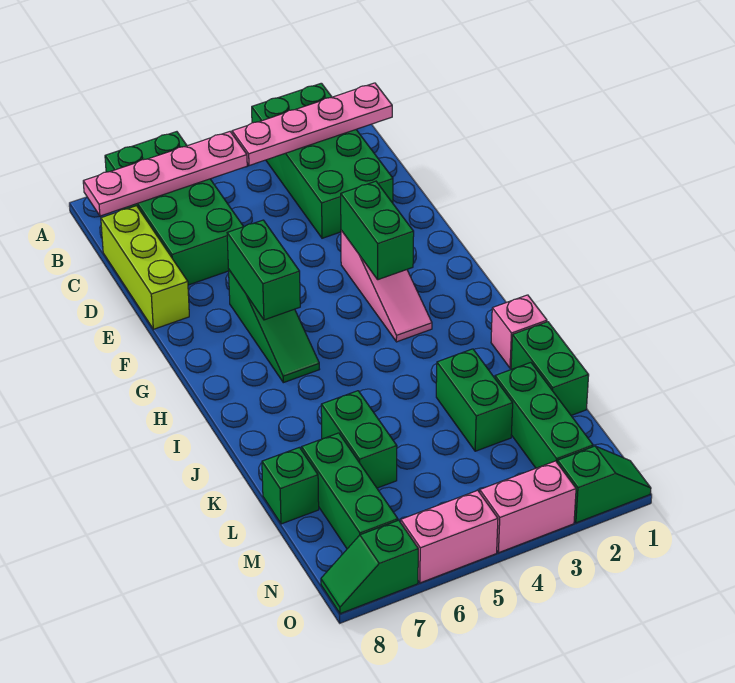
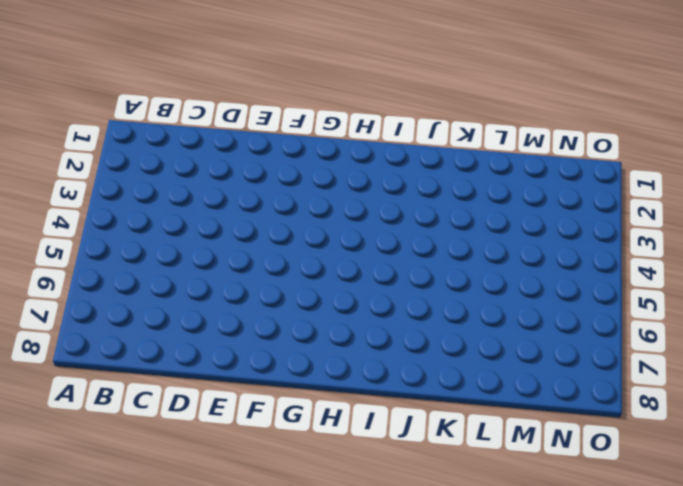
none -> green brick A2:D3 level 1
none -> green brick A6:D7 level 1
none -> lime brick C8:E8 level 1

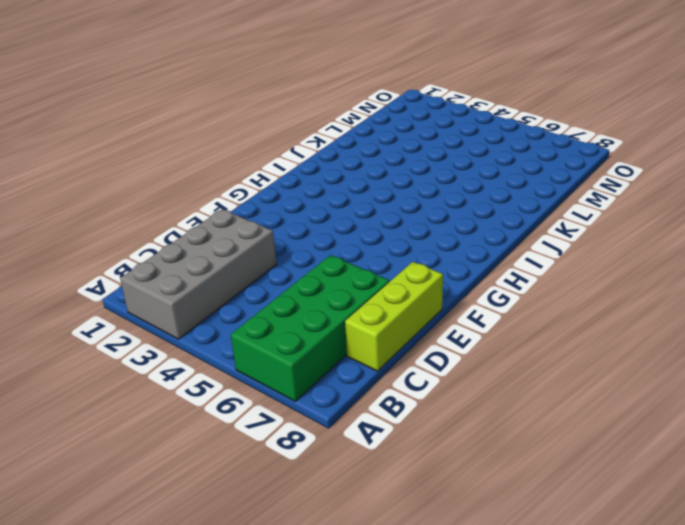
grey brick A2:D3 level 1 -> green brick A2:D3 level 1
none -> pink slope F3:H3 level 1 top F
none -> green slope F6:H6 level 1 top F
none -> pink brick J1 level 1

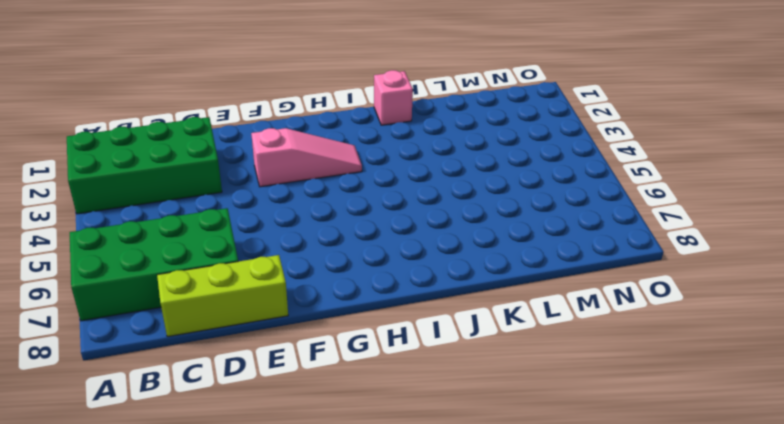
none -> green slope F6:H6 level 1 top F
none -> green brick K1:L1 level 1
none -> green brick K3:L3 level 1

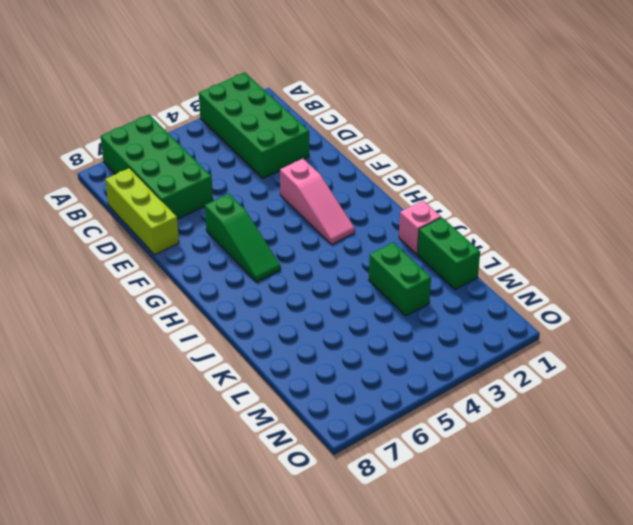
none -> green brick K6:L6 level 1
none -> green brick L2:N2 level 1
none -> green brick L7:N7 level 1

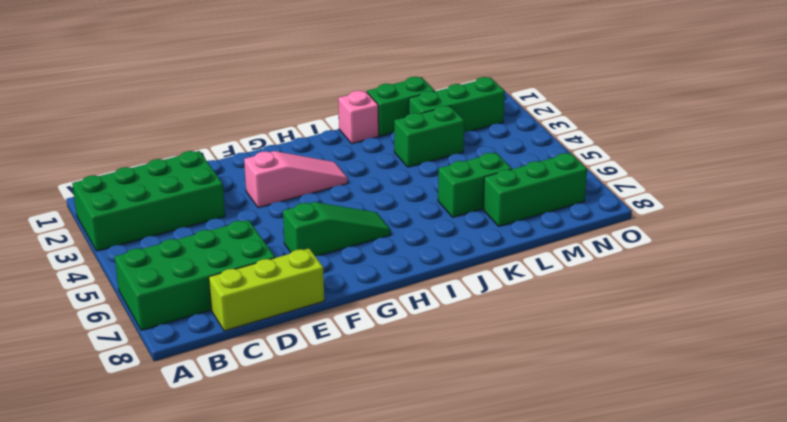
none -> green brick L8 level 1
none -> green slope O1:O2 level 1 top 2
none -> pink brick O3:O4 level 1

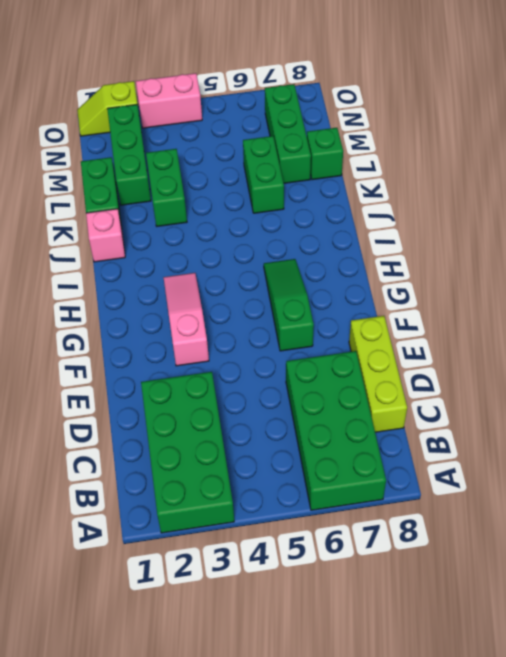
lime slope O1:O2 level 1 top 2 -> green slope O1:O2 level 1 top 2
none -> pink brick O5:O6 level 1
none -> green slope O7:O8 level 1 top 7
none -> pink plate B1:B4 level 2

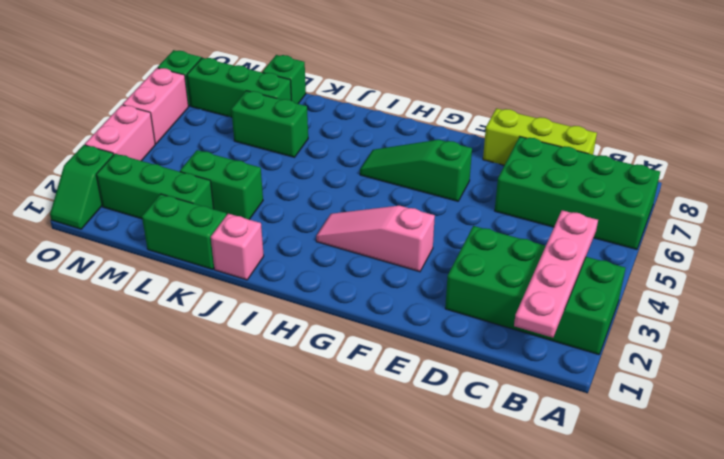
none -> pink plate B5:B8 level 2
none -> green brick F3:G3 level 2
none -> green brick F6:G6 level 2

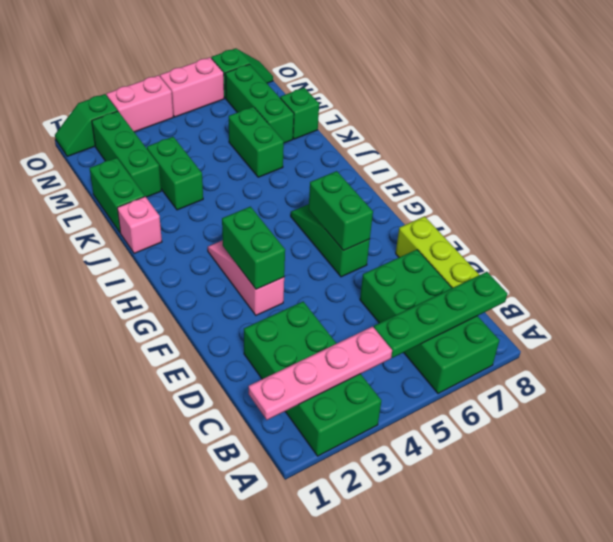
green plate B5:B8 level 2 -> pink plate B5:B8 level 2

